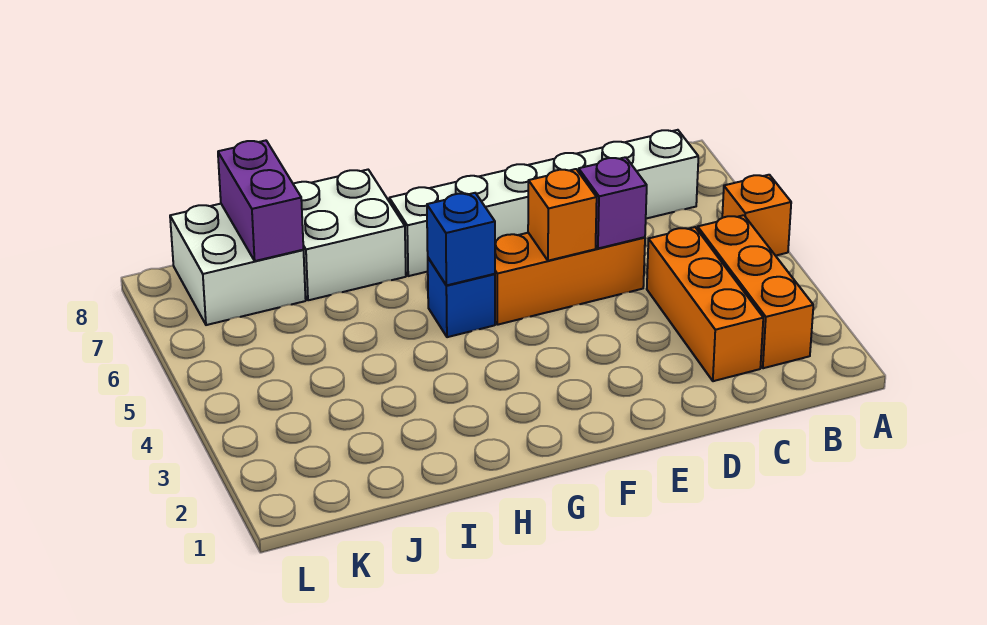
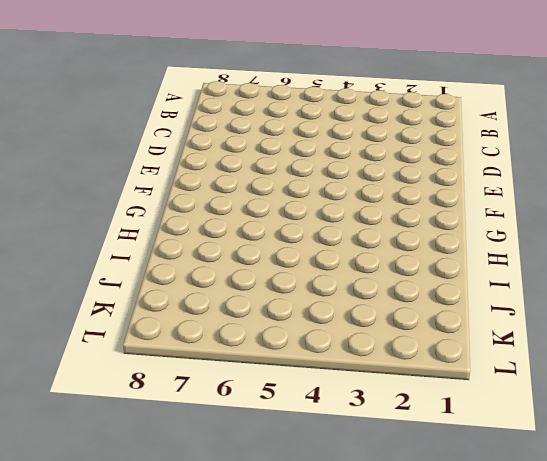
none -> orange brick A5 level 1
none -> orange brick B2:B4 level 1
none -> white brick B7:G7 level 1

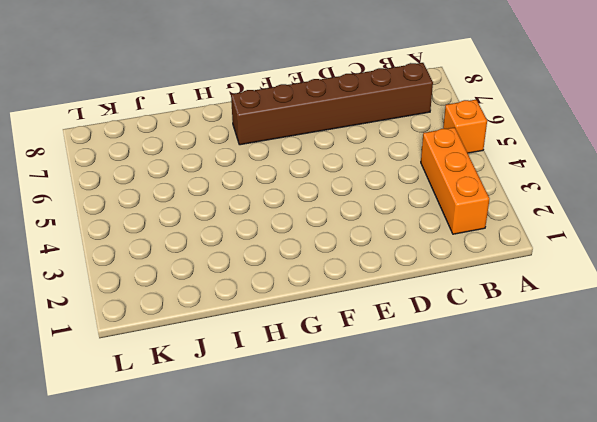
brown brick B7:G7 level 1 -> white brick B7:G7 level 1
none -> orange brick C2:C4 level 1
none -> orange brick D5:F5 level 1
none -> blue brick G5 level 1

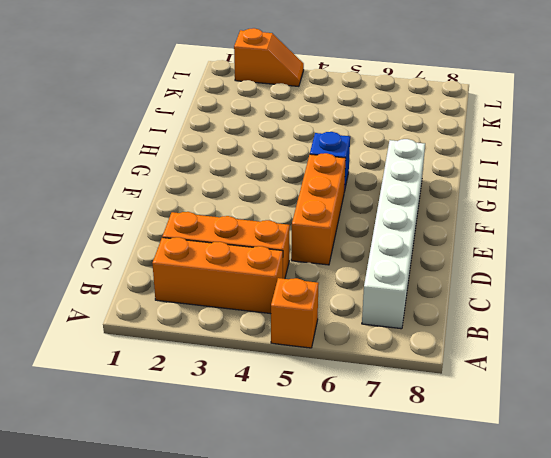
orange slope L2:L3 level 1 top 2 -> none
none -> white brick H7:I8 level 1
none -> white brick J7:K8 level 1
none -> purple brick D5 level 2

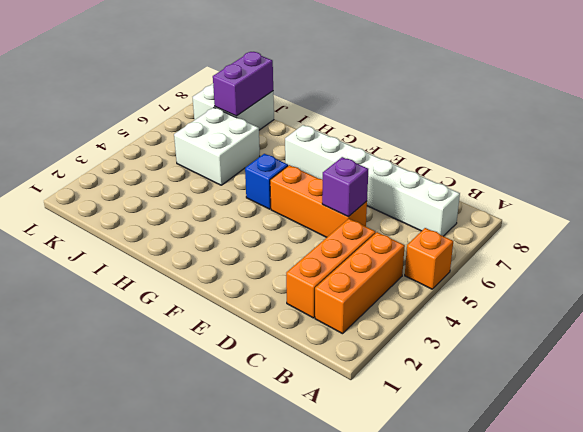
white brick I5:J6 level 1 -> white brick H7:I8 level 1
none -> orange brick E5 level 2
none -> blue brick G5 level 2

